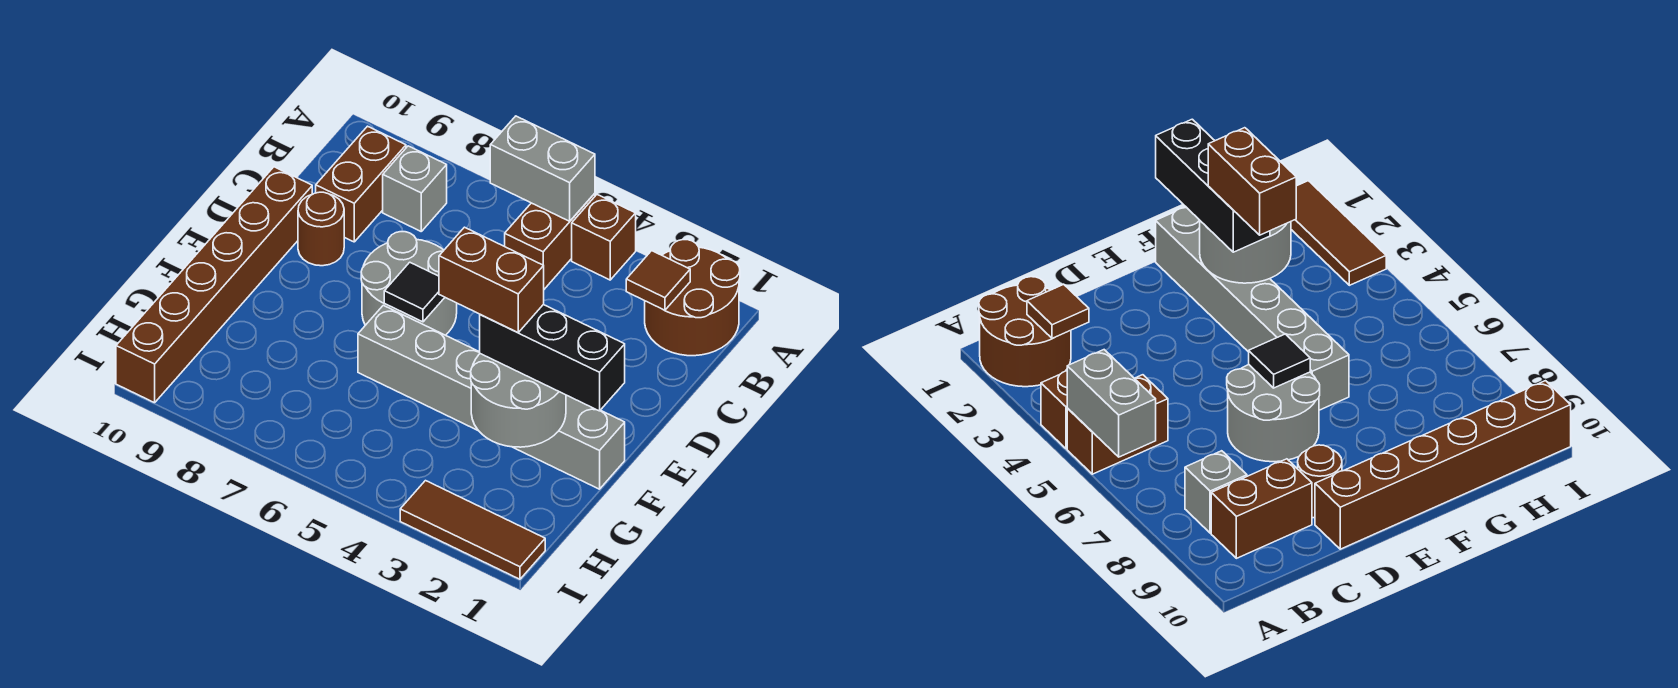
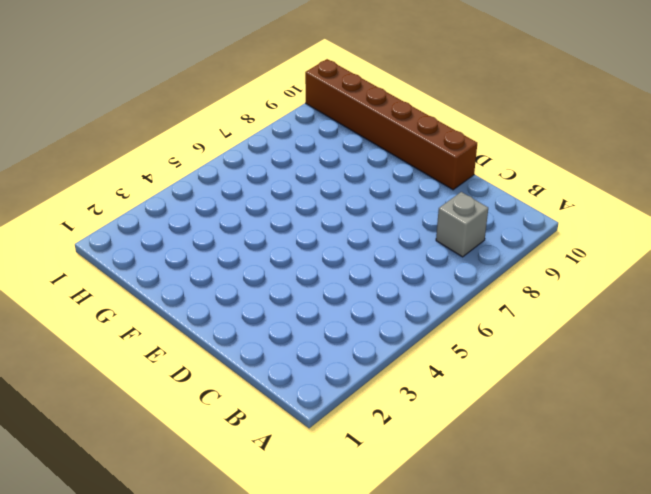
none -> brown round brick A1:B2 level 1
none -> brown brick A4 level 1
none -> brown brick A5:B5 level 1

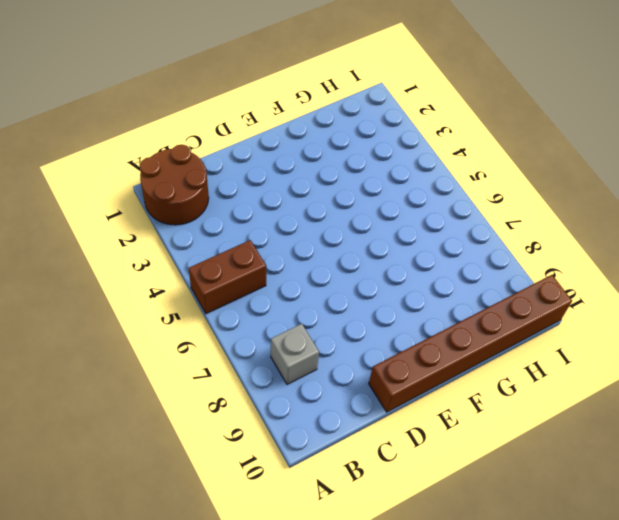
none -> brown brick A4 level 1
none -> brown brick B9:C9 level 1
none -> grey round brick D6:E7 level 1

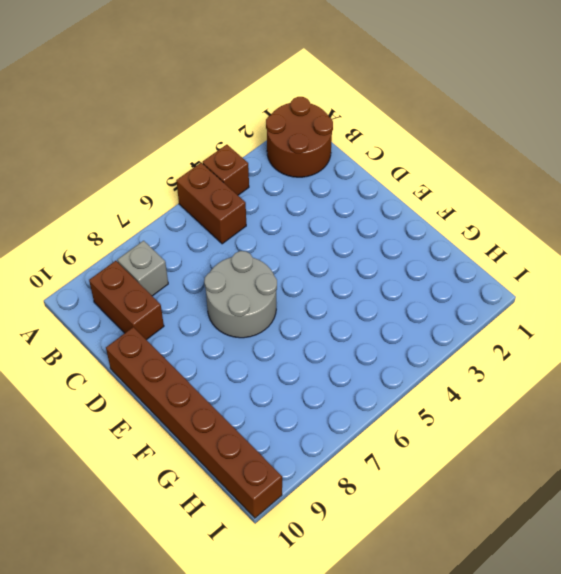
none -> brown round brick D9 level 1
none -> grey brick F1:F6 level 1
none -> brown tile I1:I3 level 1

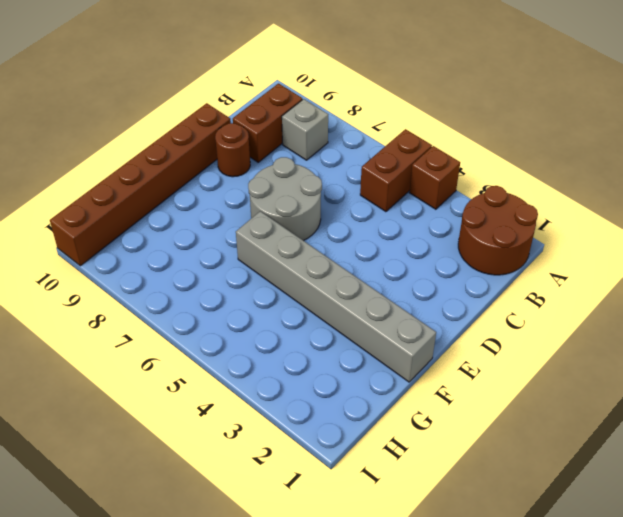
none -> brown tile I1:I3 level 1
none -> grey brick A5:A6 level 2
none -> brown tile B2 level 2

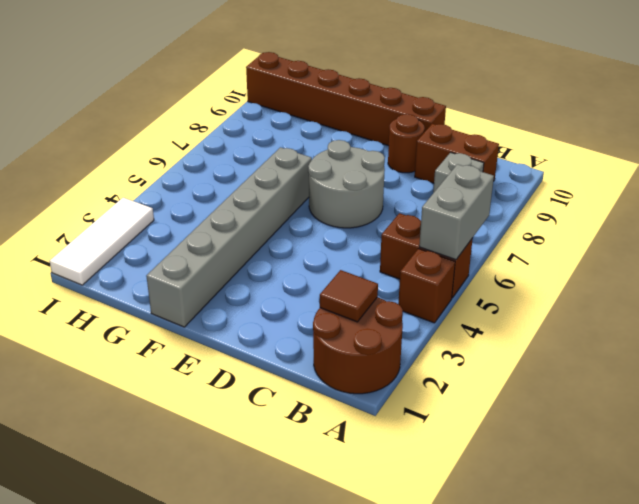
white tile I1:I3 level 1 -> brown tile I1:I3 level 1
none -> black tile E6 level 2
none -> grey round brick F2:G3 level 2
none -> black brick F1:F3 level 3

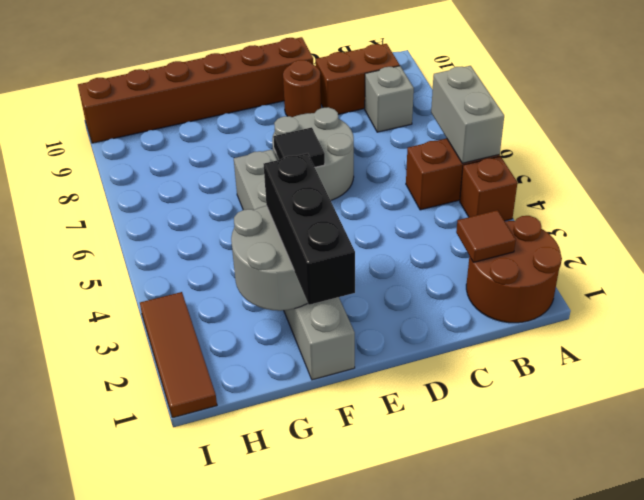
none -> brown brick F3:F4 level 4

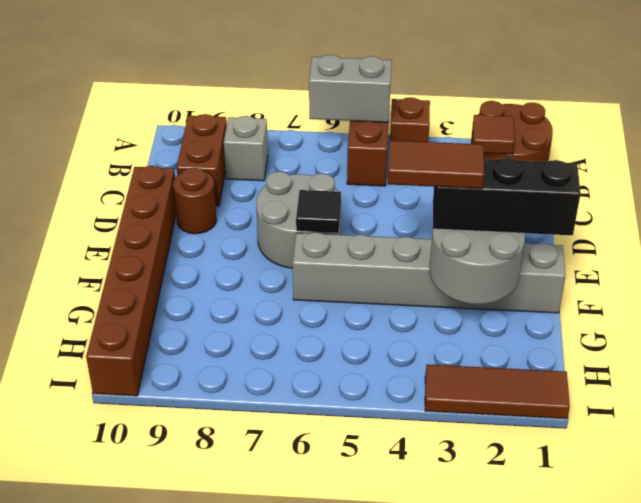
brown tile F3:F4 level 4 -> brown brick F3:F4 level 4

